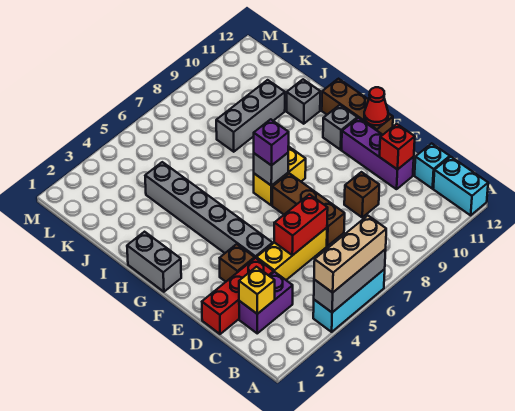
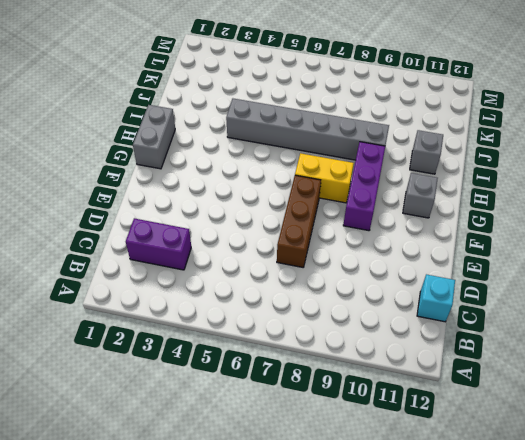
purple brick F9:H9 level 1 -> purple brick D11:F11 level 1
grey brick I4:I9 level 1 -> grey brick E4:J4 level 1
none -> cyan brick A4:A6 level 1
none -> cyan brick A12:B12 level 1
none -> red brick D1:D3 level 1

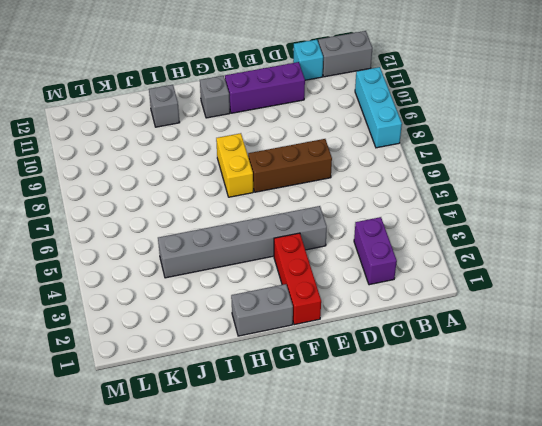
cyan brick A8:A10 level 1 -> cyan brick A4:A6 level 1
grey brick A12:B12 level 1 -> cyan brick A12:B12 level 1
red brick F1:F3 level 1 -> red brick D1:D3 level 1
none -> yellow brick D4:D6 level 1
none -> brown brick D9 level 1
none -> brown brick E3 level 1

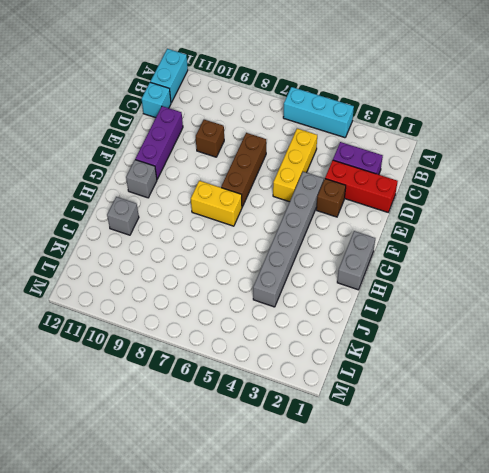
yellow brick C5:E5 level 1 -> yellow brick D4:D6 level 1
none -> brown brick F12:H12 level 1
none -> grey brick J8:J10 level 1
none -> grey brick A4:A6 level 2

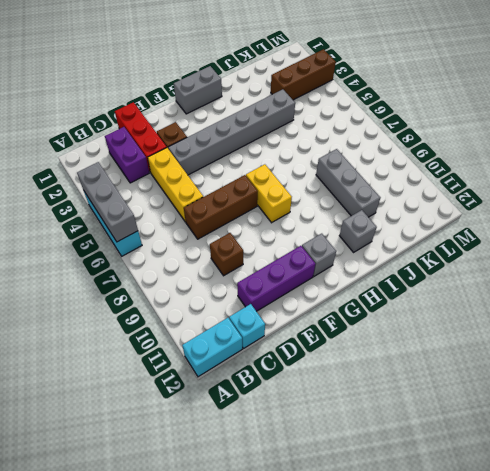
brown brick K3:M3 level 1 -> brown brick F12:H12 level 1
none -> yellow brick C2 level 2
none -> red brick D5:D6 level 2
none -> red brick D11 level 2

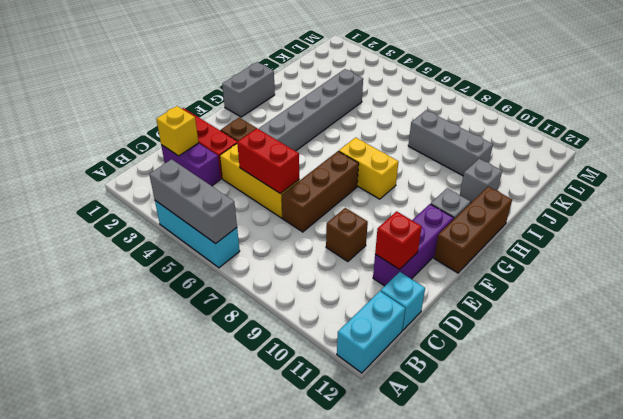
none -> red cone F12 level 2
none -> grey brick G7 level 2
none -> tan brick A4:A6 level 3

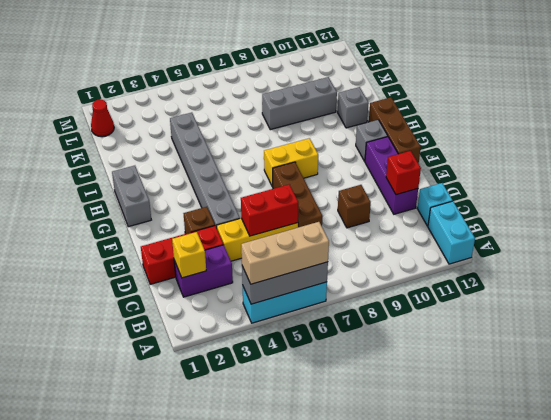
red cone L1 level 1 -> red cone F12 level 2
none -> grey brick G7 level 2
none -> purple brick G7 level 3

